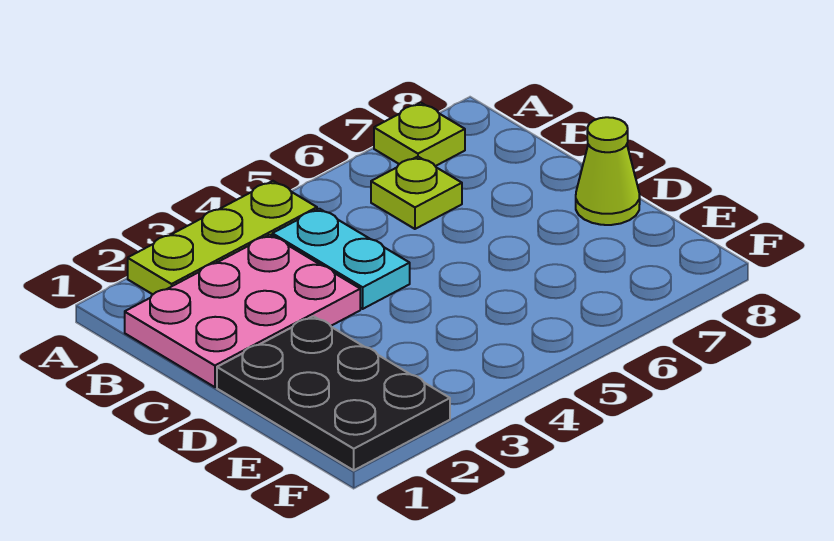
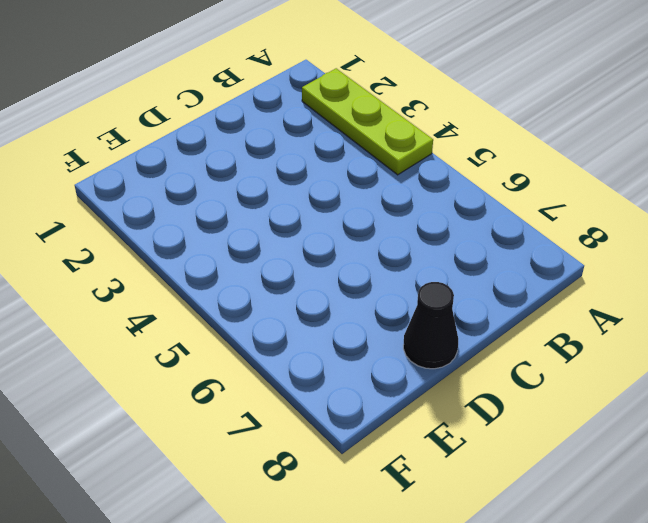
black cone D8 level 1 -> lime cone D8 level 1
none -> lime plate A7 level 1
none -> pink plate B1:C3 level 1

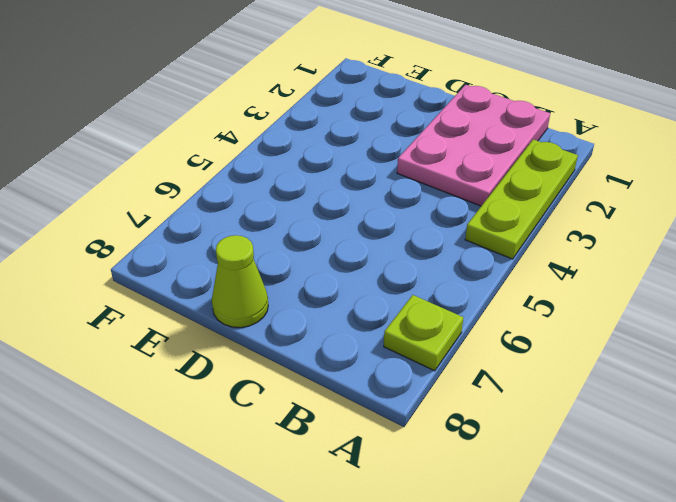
none -> cyan plate B4:C4 level 1
none -> lime plate B6 level 1

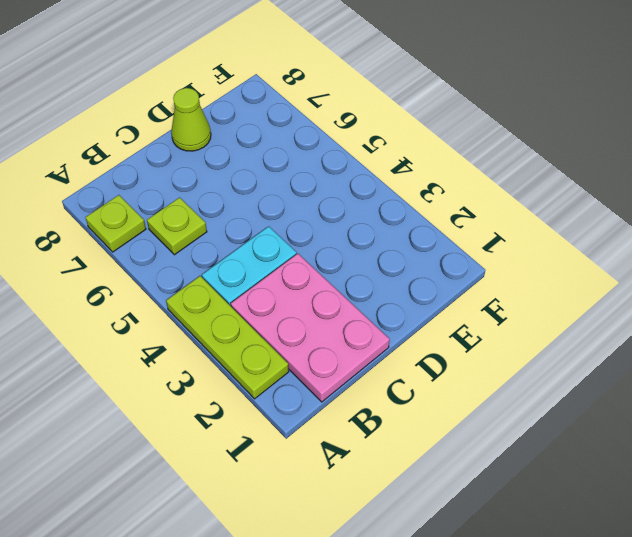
none -> black plate D1:F2 level 1

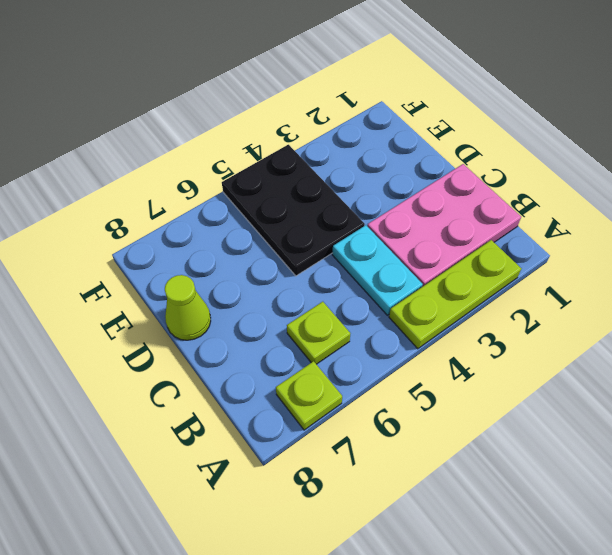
black plate D4:F5 level 1 -> black plate D1:F2 level 1

